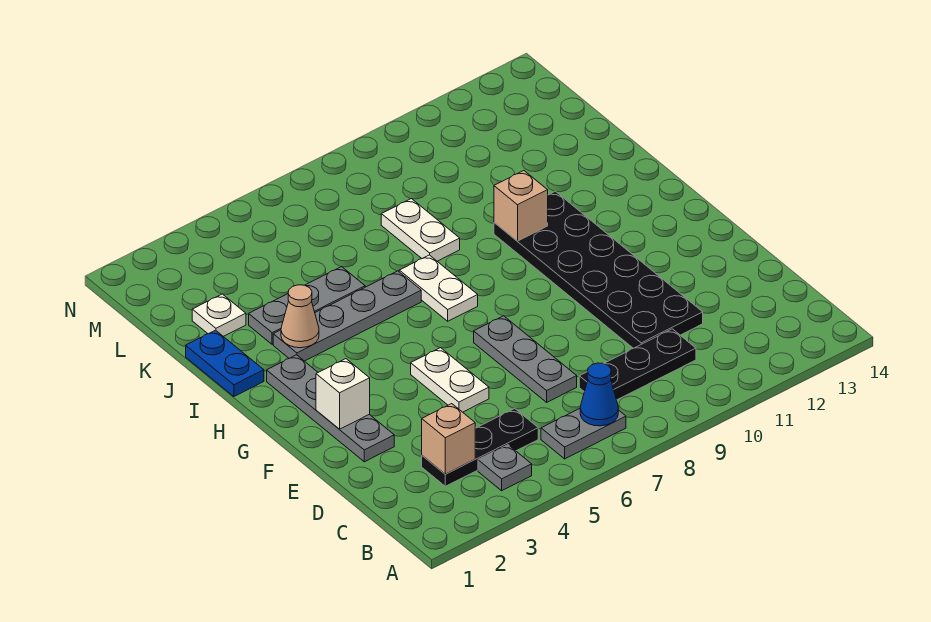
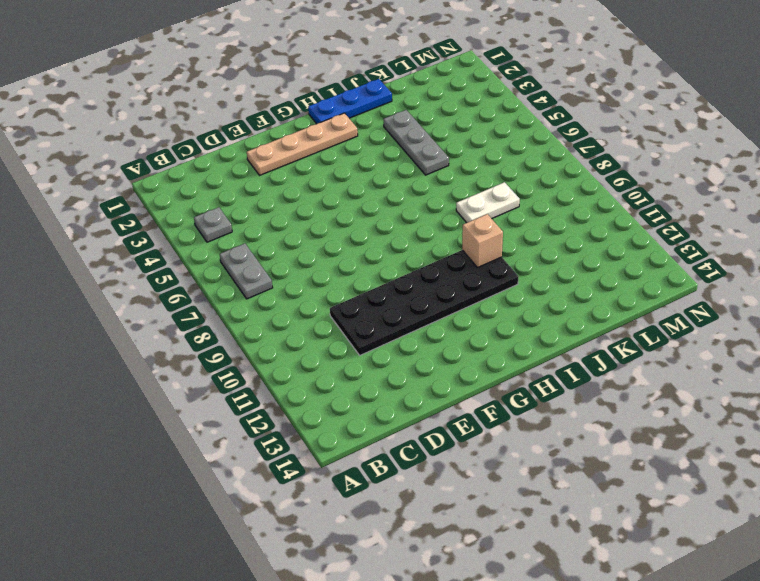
tan plate E2:H2 level 1 -> grey plate E2:H2 level 1
blue plate H1:J1 level 1 -> blue plate I1:J1 level 1
none -> black plate C3:C5 level 1
none -> black plate C8:C10 level 1
none -> grey plate D7:F7 level 1

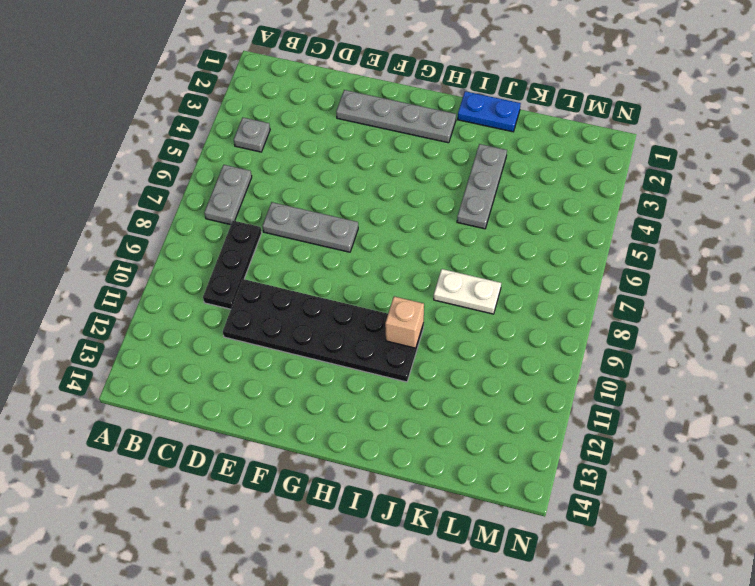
none -> black plate C3:C5 level 1
none -> white plate E5:F5 level 1
none -> white plate H7:I7 level 1

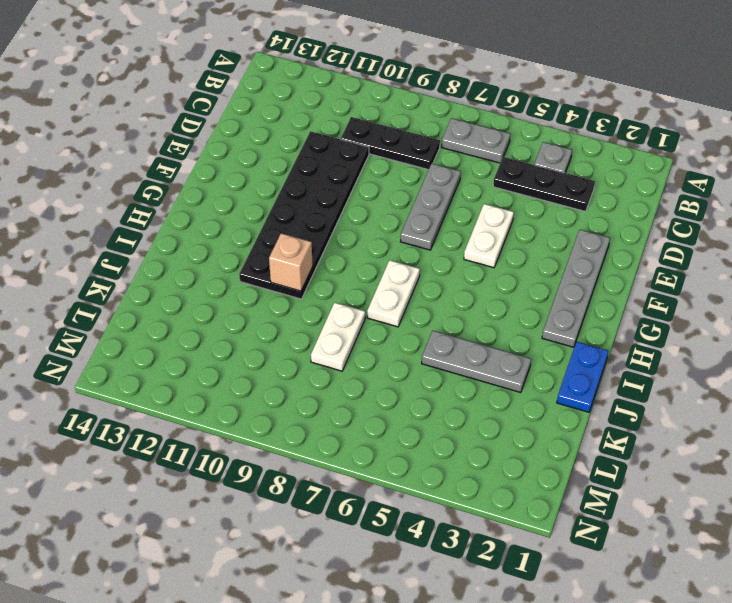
none -> grey plate I3:I6 level 1
none -> white plate K2 level 1
none -> blue cone B7 level 2

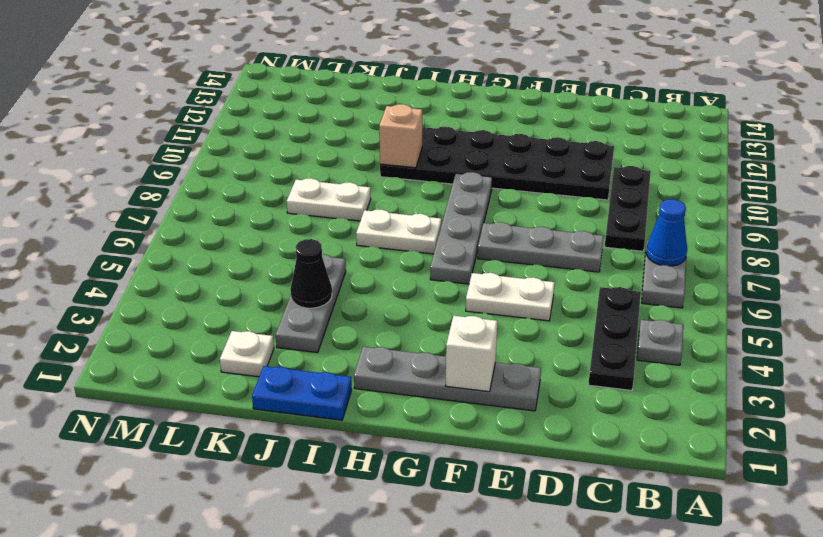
grey plate G6:G9 level 1 -> grey plate I3:I6 level 1
black cone J4 level 2 -> none
none -> tan brick C3 level 2
none -> tan cone I3 level 2

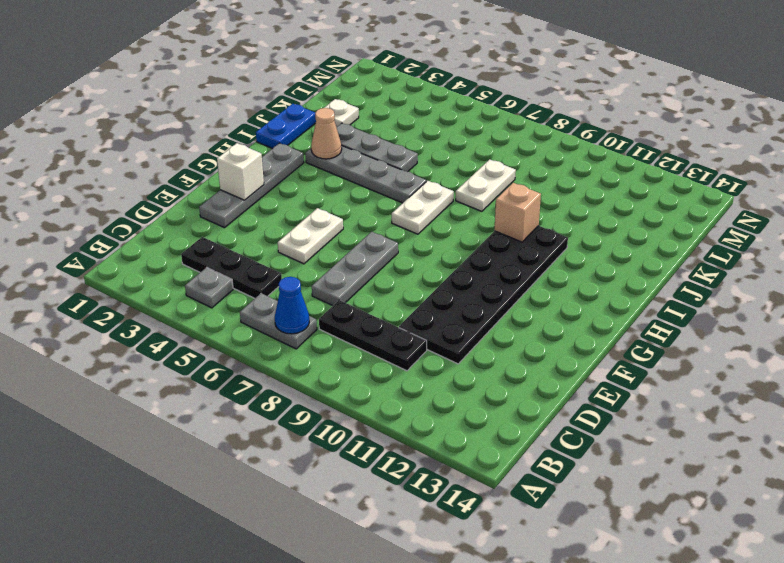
none -> tan brick C3 level 2

